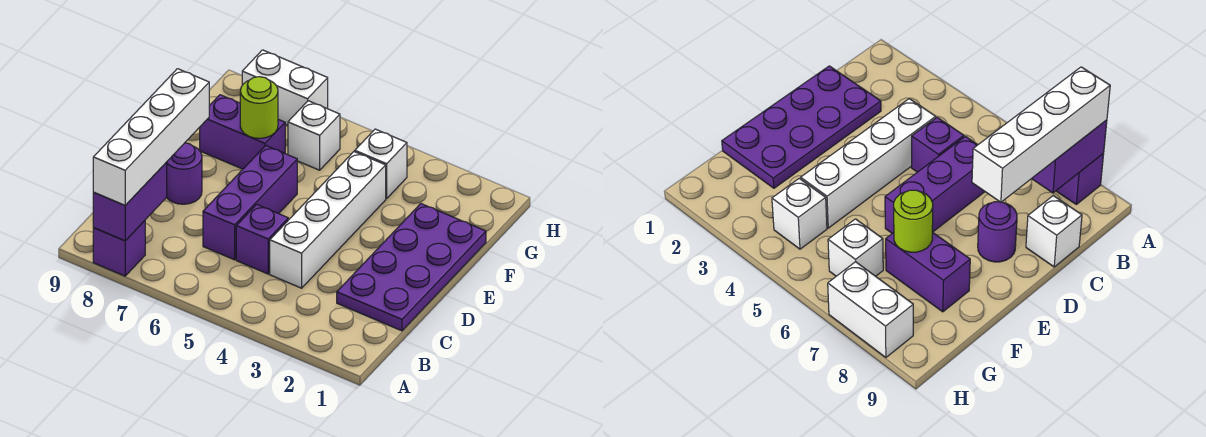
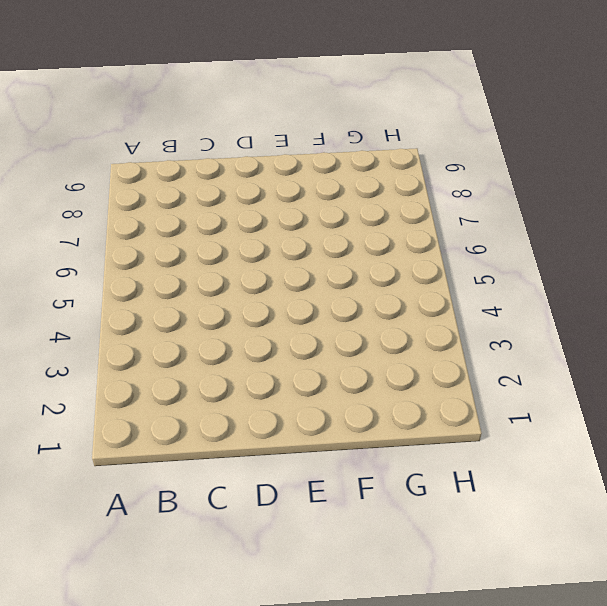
none -> purple brick A8 level 1
none -> purple plate C1:F2 level 1
none -> white brick C4:F4 level 1

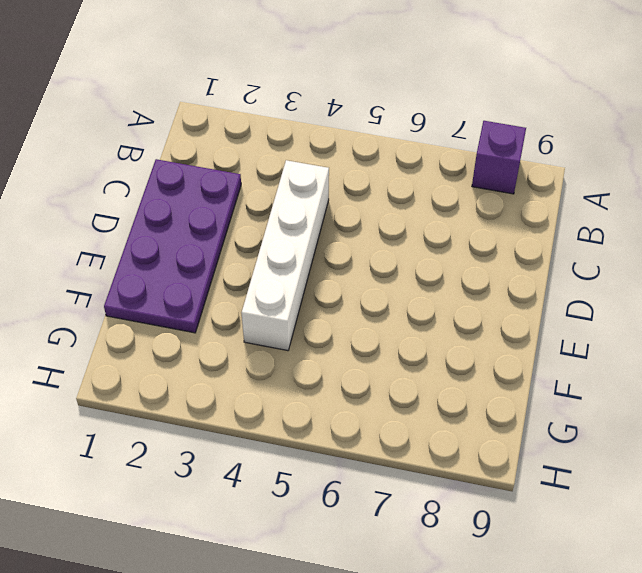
none -> purple brick C5 level 1
none -> purple brick C6:E6 level 1
none -> white brick C9 level 1

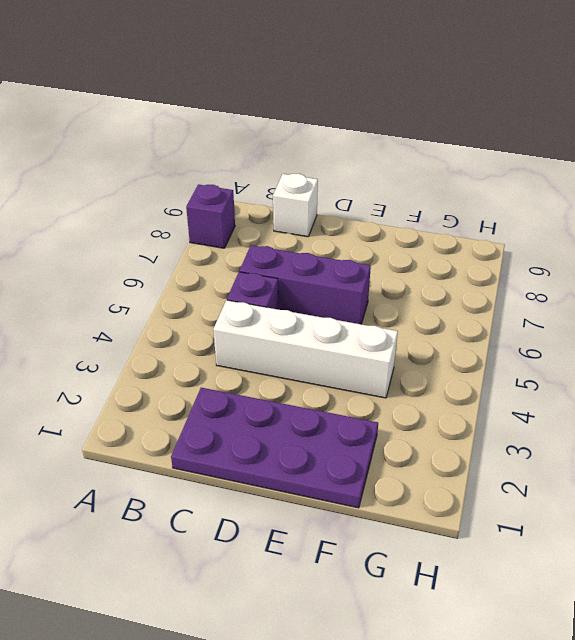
none -> purple round brick D8 level 1
none -> purple brick F7:F8 level 1
none -> white brick G4 level 1

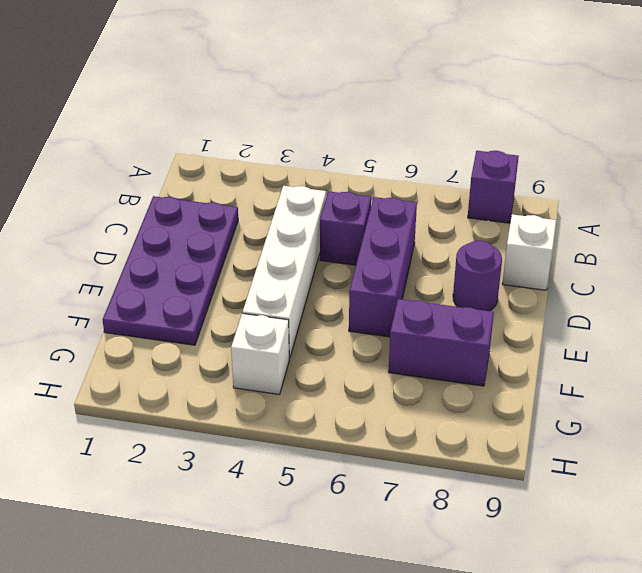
none -> white brick G6 level 1
none -> white brick H7:H8 level 1
none -> purple brick A8:B8 level 2

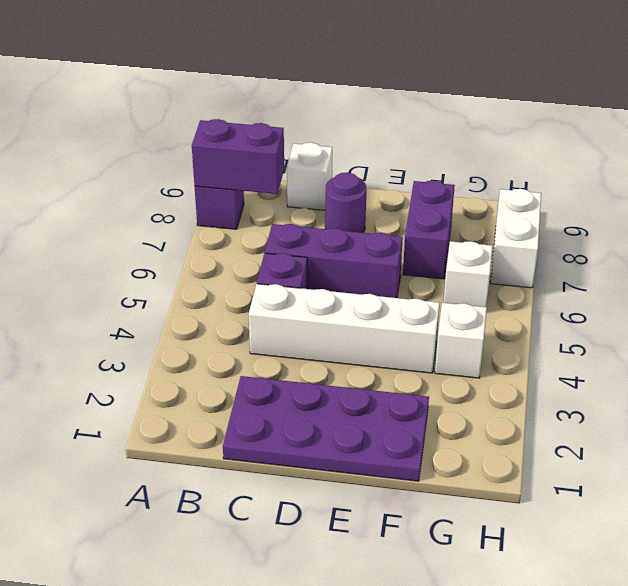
none -> lime round brick F7 level 2
none -> white brick A8:D8 level 3

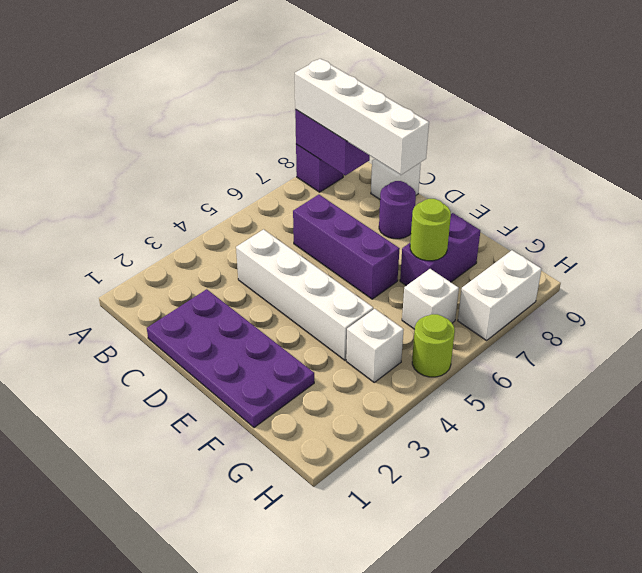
lime round brick H5 level 1 -> none
none -> purple brick C5 level 1

